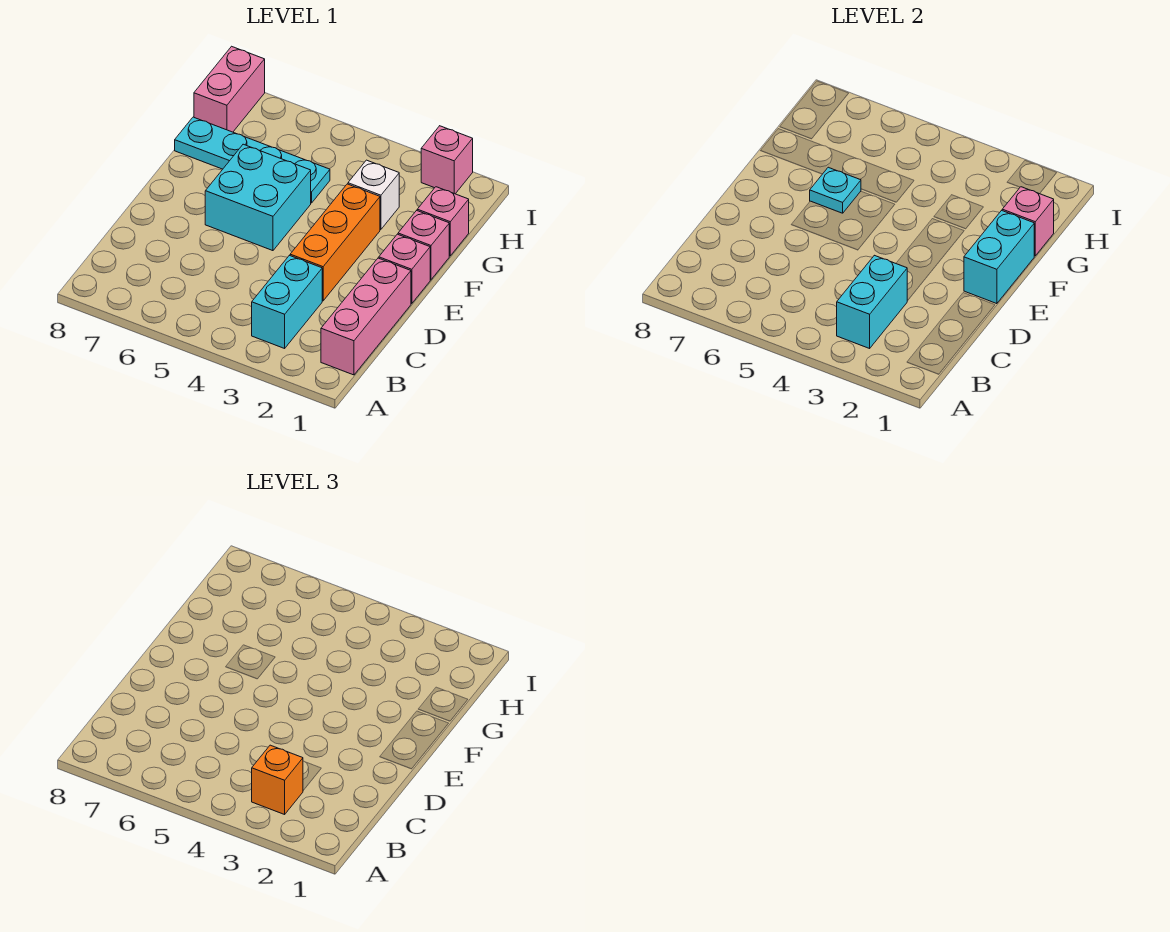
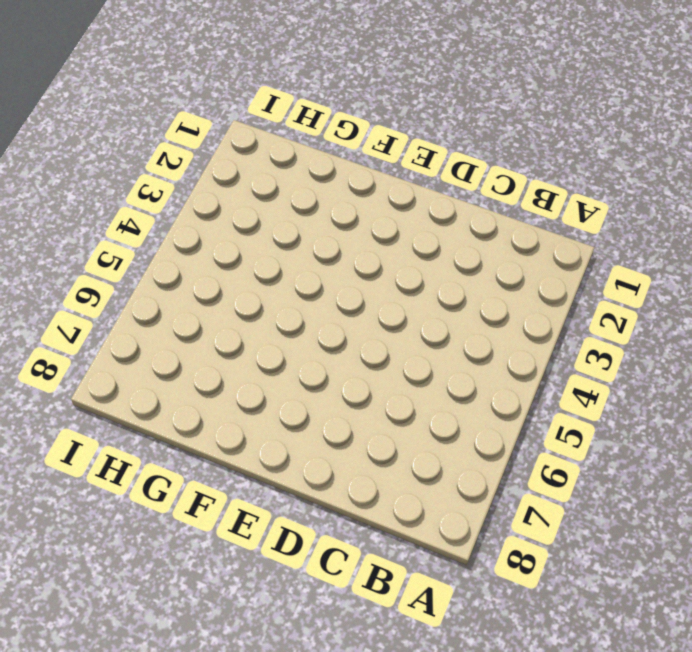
none -> pink brick B1:D1 level 1
none -> cyan brick B3:C3 level 1
none -> orange brick D3:F3 level 1

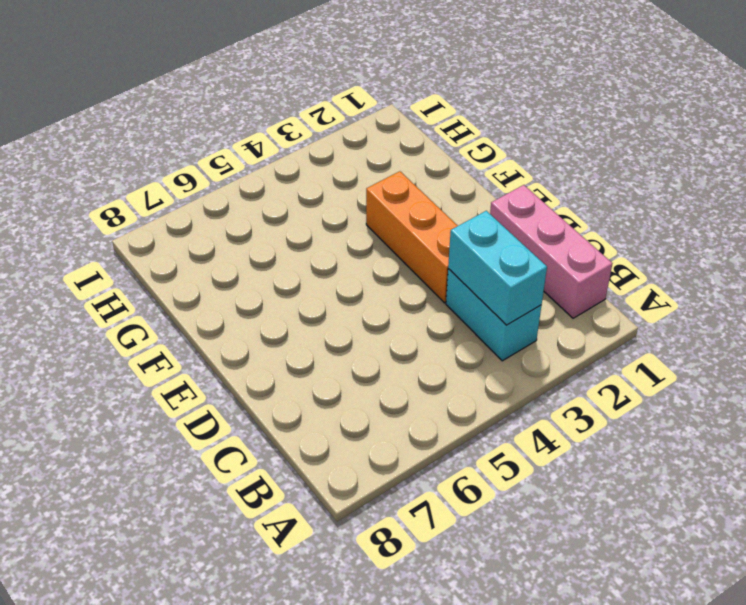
none -> pink brick E1 level 1
none -> cyan brick E5:F6 level 1
none -> pink brick F1 level 1

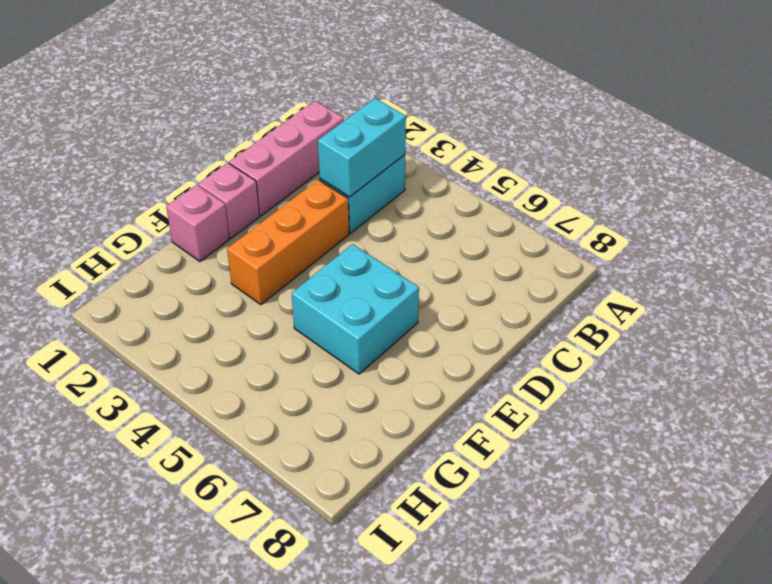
none -> pink brick G1 level 1
none -> white brick G3 level 1
none -> cyan plate G5:G8 level 1

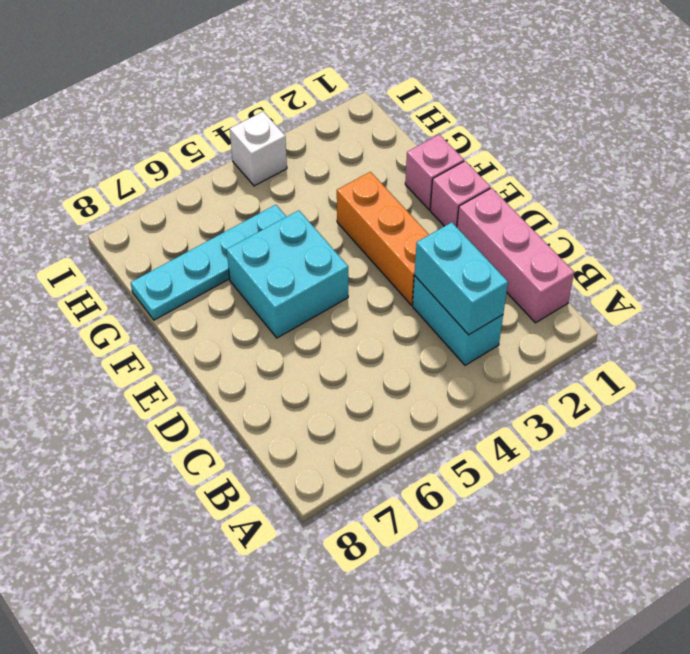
white brick I4 level 1 -> white brick G3 level 1
none -> pink brick G1 level 1
none -> pink brick H8:I8 level 1
none -> pink brick I2 level 1

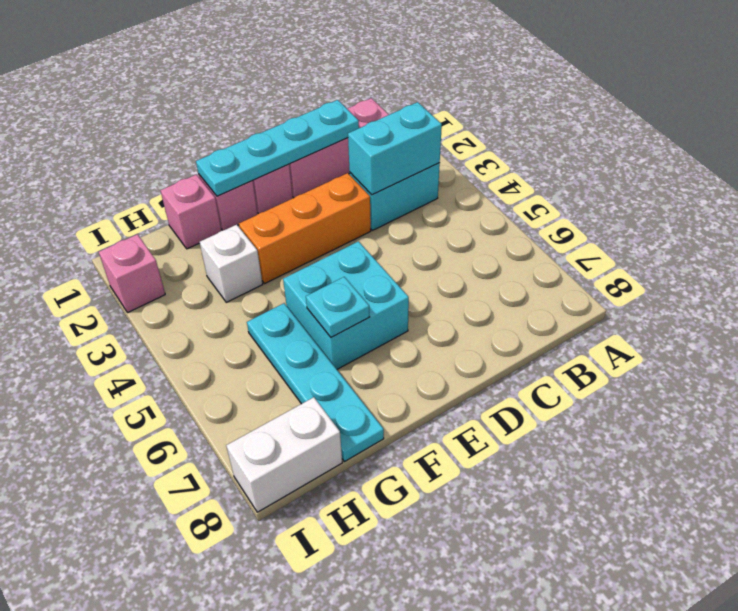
cyan plate C1:F1 level 2 -> cyan brick E1:F1 level 2
white brick H8:I8 level 1 -> pink brick H8:I8 level 1
none -> pink brick G1 level 2
none -> orange brick B3 level 3

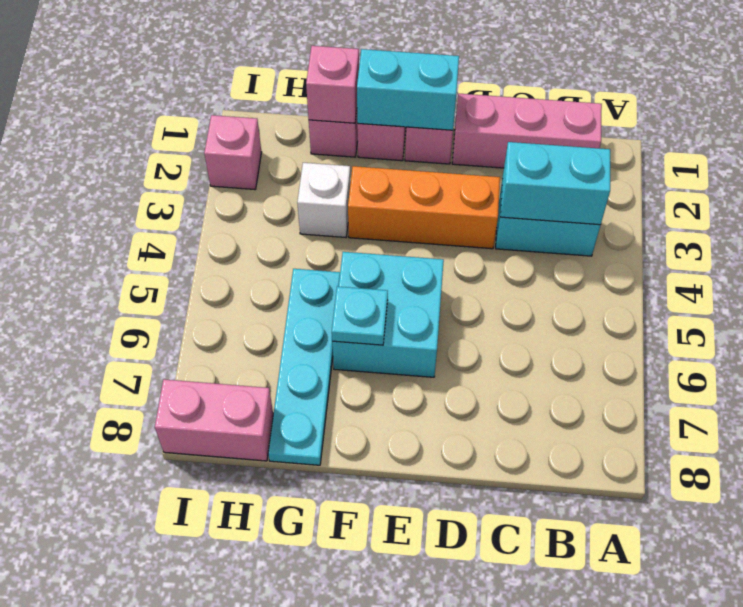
none -> orange brick B3 level 3

